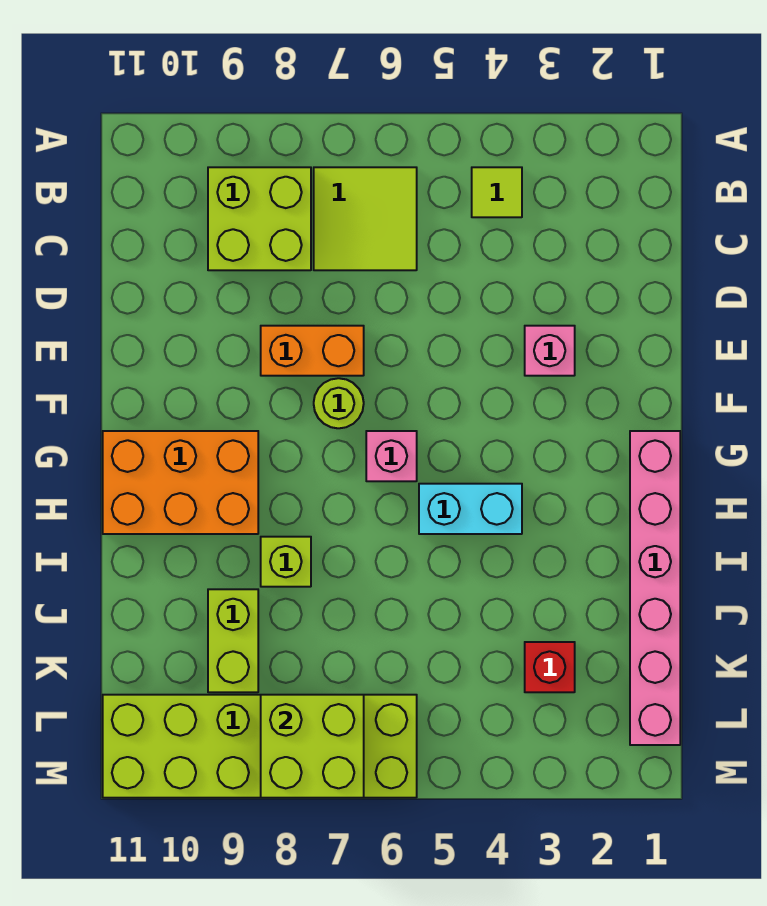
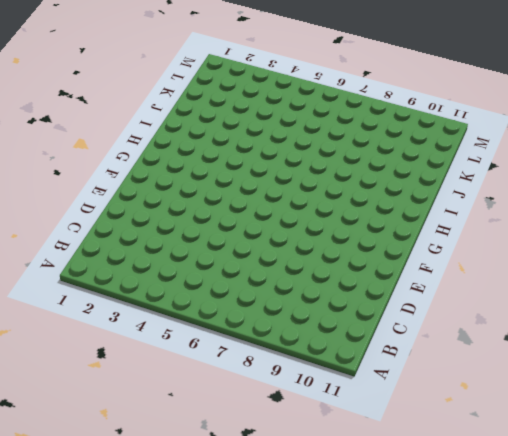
none -> lime tile B4 level 1
none -> lime tile B6:C7 level 1
none -> lime brick B8:C9 level 1

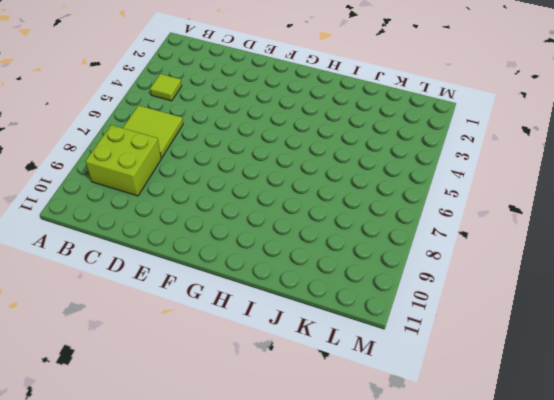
none -> pink brick E3 level 1
none -> orange brick E7:E8 level 1
none -> lime round brick F7 level 1

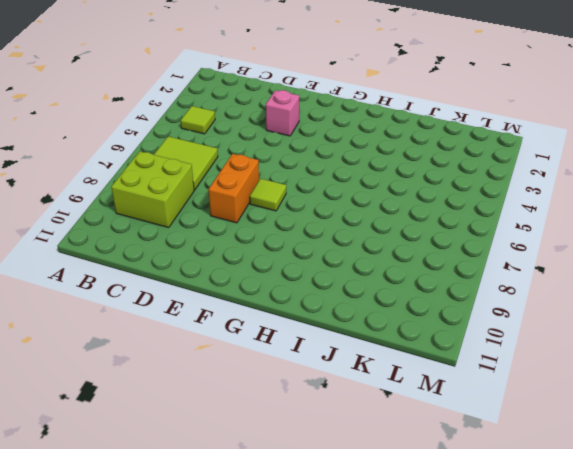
lime tile F7 level 1 -> lime round brick F7 level 1
none -> pink brick G1:L1 level 1
none -> pink brick G6 level 1
none -> orange brick G9:H11 level 1

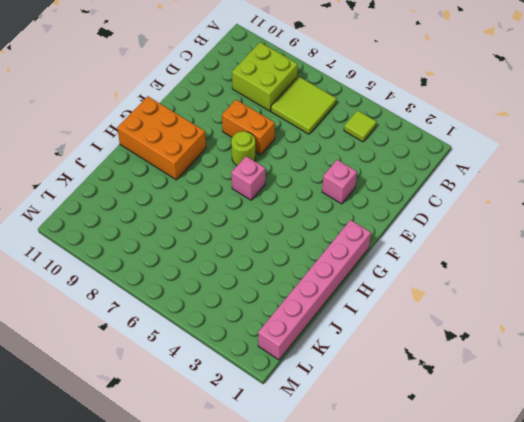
none -> cyan brick H4:H5 level 1
none -> lime brick I8 level 1
none -> lime brick J9:K9 level 1

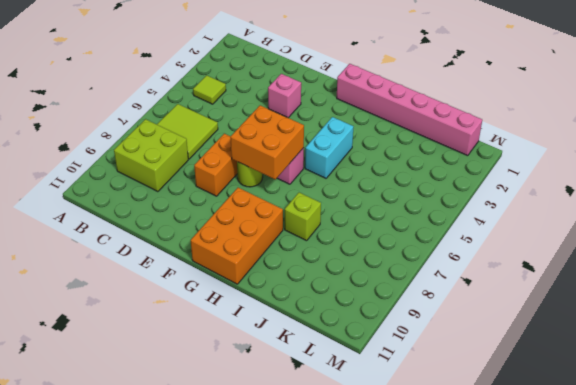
orange brick F6:G7 level 2 -> none
none -> lime brick J9:K9 level 1
none -> red brick K3 level 1
none -> lime brick L6:M11 level 1

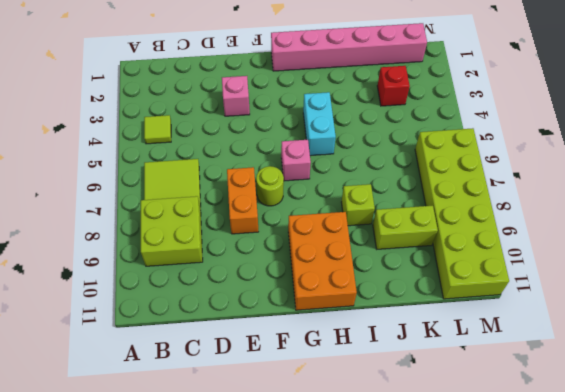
none -> lime brick L7:M8 level 2

